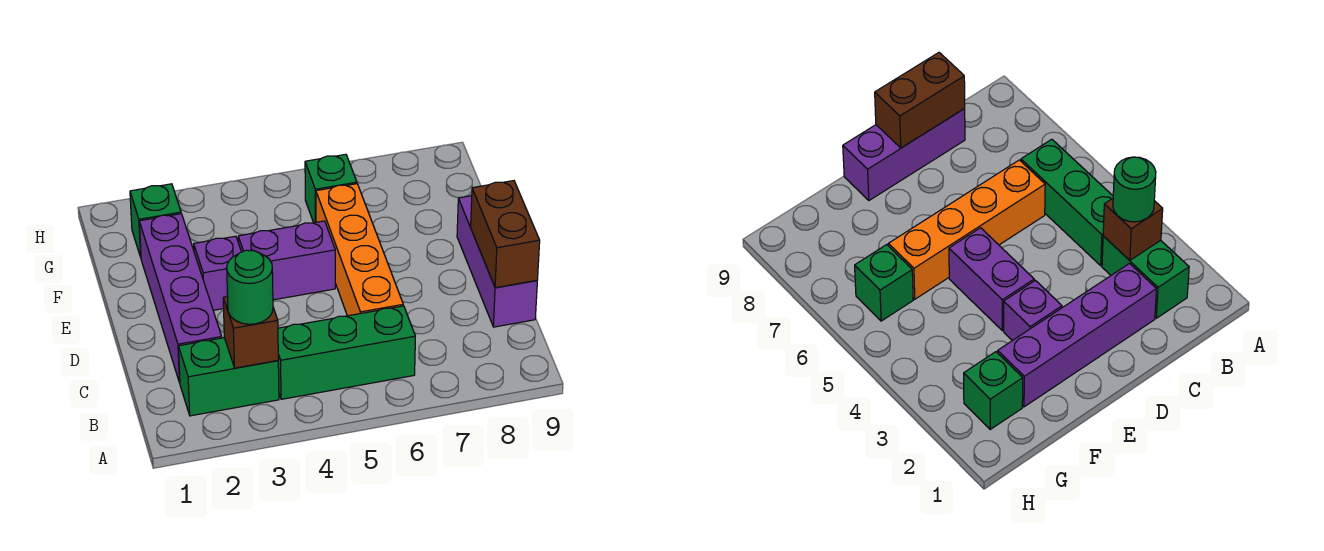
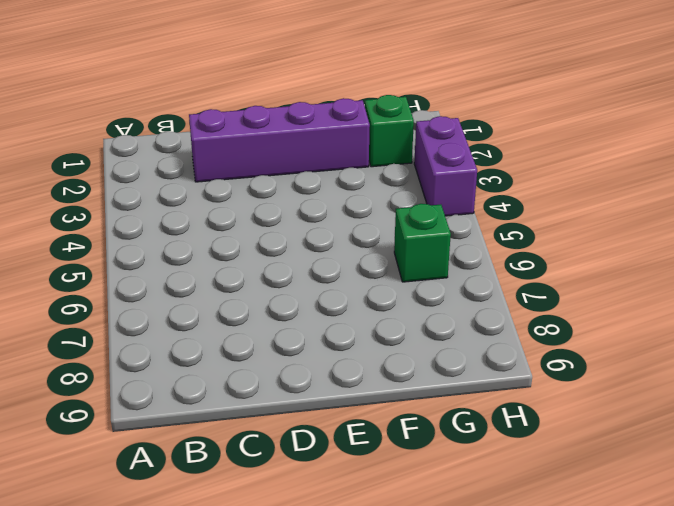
purple brick H3:H4 level 1 -> purple brick E4:E5 level 1
none -> green brick B2:B3 level 1
none -> green brick B4:B6 level 1
none -> orange brick C6:F6 level 1

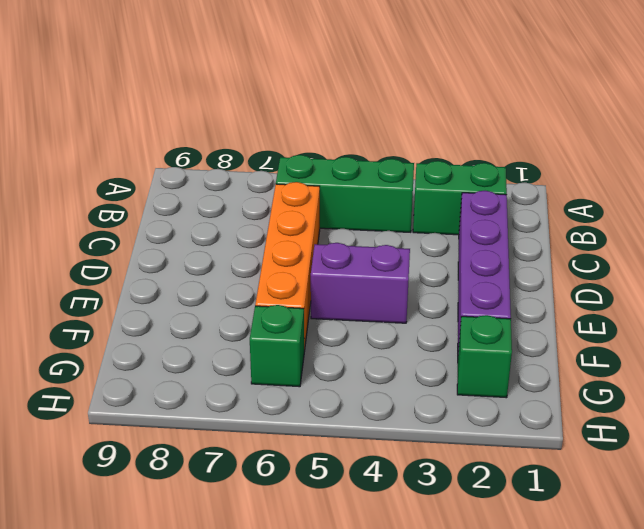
none -> purple brick C9:E9 level 1
none -> purple brick E3 level 1
none -> brown brick B3 level 2

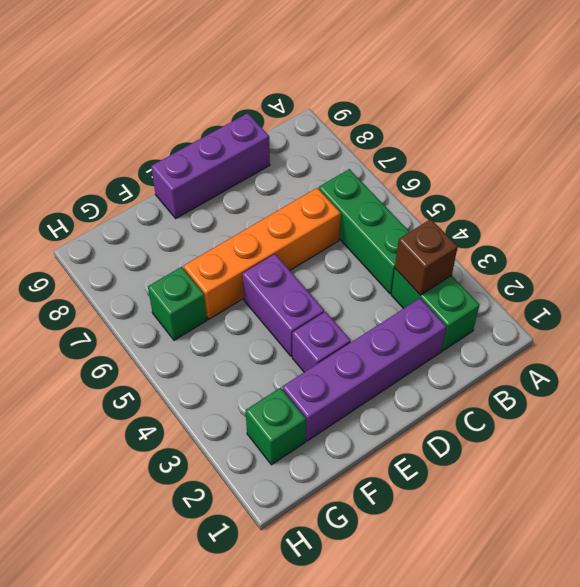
none -> brown brick C9:D9 level 2
none -> green round brick B3 level 3

